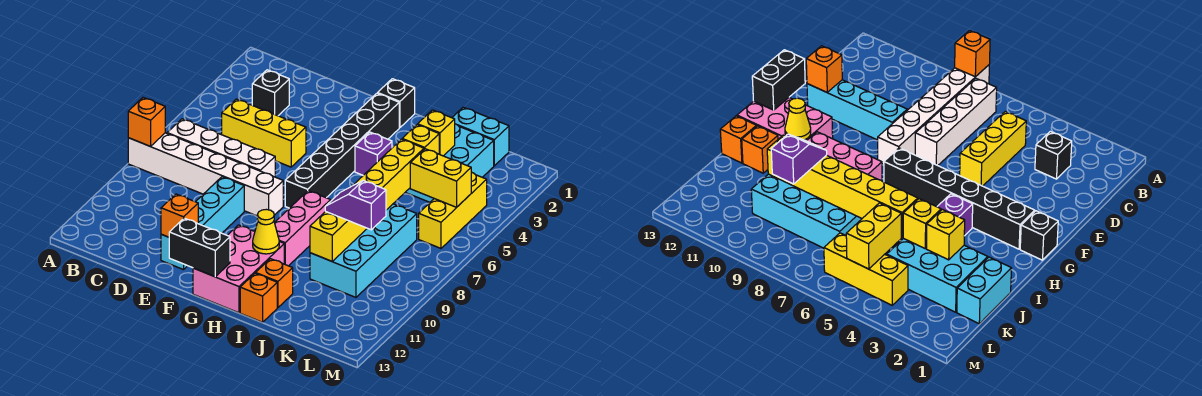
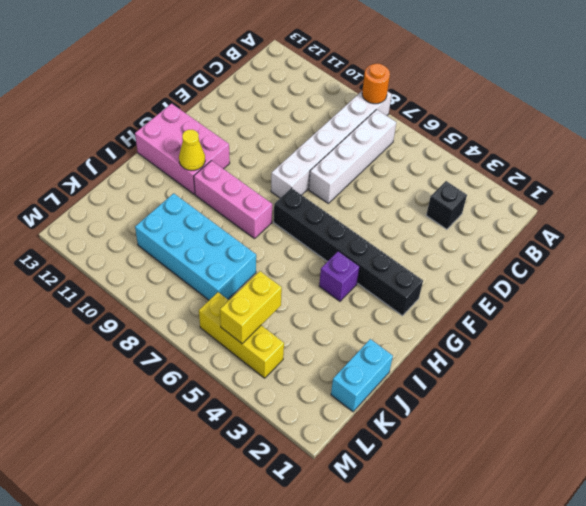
orange round brick A8 level 2 -> orange brick A8 level 2
none -> yellow brick C5:E5 level 1
none -> cyan brick E9:E12 level 1
none -> black brick G1 level 1

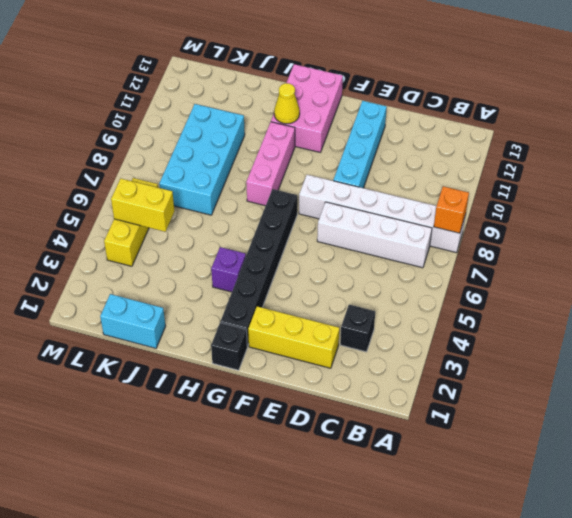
yellow brick D2:F2 level 1 -> yellow brick C5:E5 level 1
none -> orange brick I12 level 1
none -> orange brick I13 level 1
none -> cyan brick J2:K4 level 1

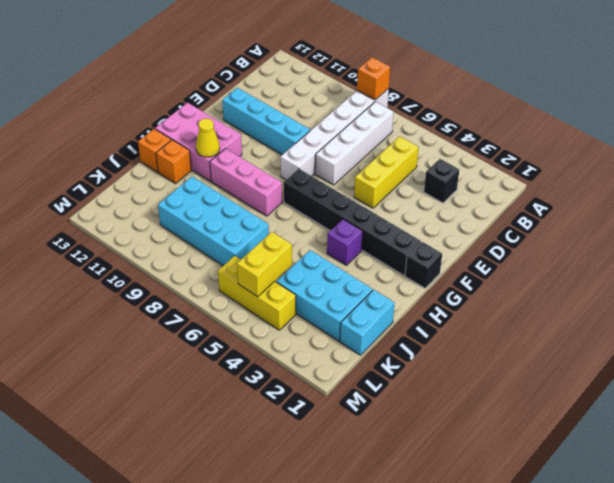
none -> orange brick E12 level 2
none -> black brick F13:G13 level 2
none -> yellow brick J3 level 2

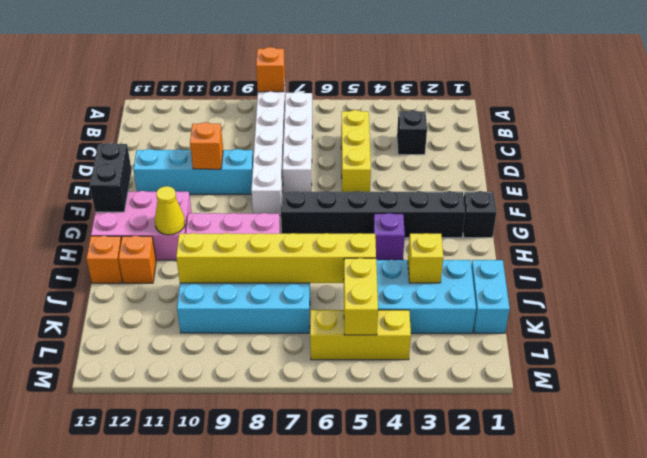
orange brick E10 level 2 -> orange brick E12 level 2
none -> yellow brick J4 level 2
none -> purple slope J9:K9 level 3 top K

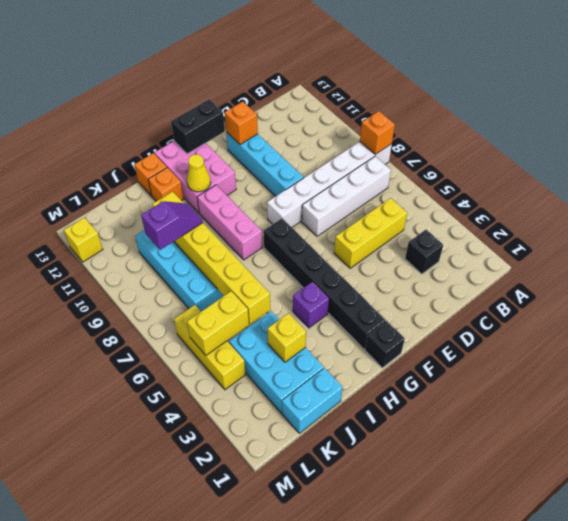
yellow brick M12 level 1 -> yellow brick J4 level 2

